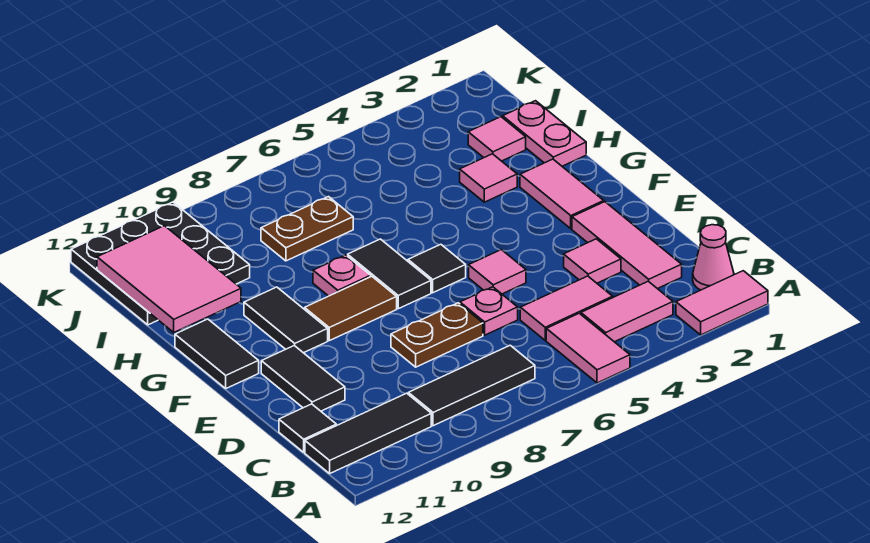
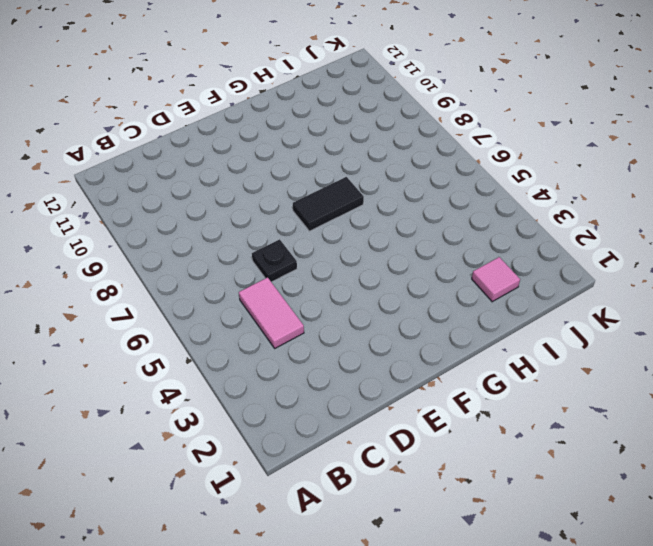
black plate D6 level 1 -> pink plate D6 level 1
none -> pink tile A1:A2 level 1
none -> pink tile A5:B5 level 1
none -> pink cone B1 level 1

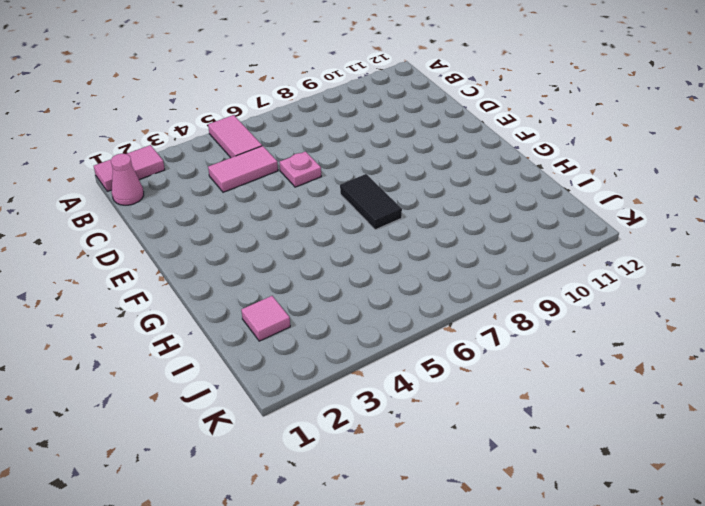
none -> pink tile B3:B4 level 1
none -> black tile B7:B9 level 1
none -> black tile B10:B12 level 1

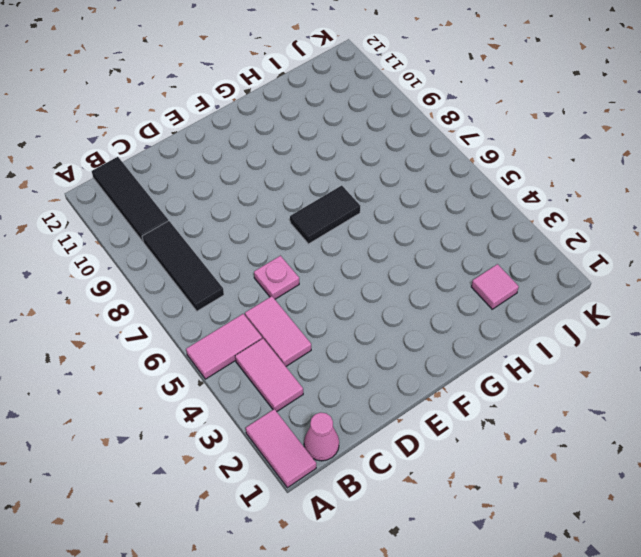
none -> pink tile C2:E2 level 1
none -> black tile C12 level 1
none -> pink tile D3 level 1

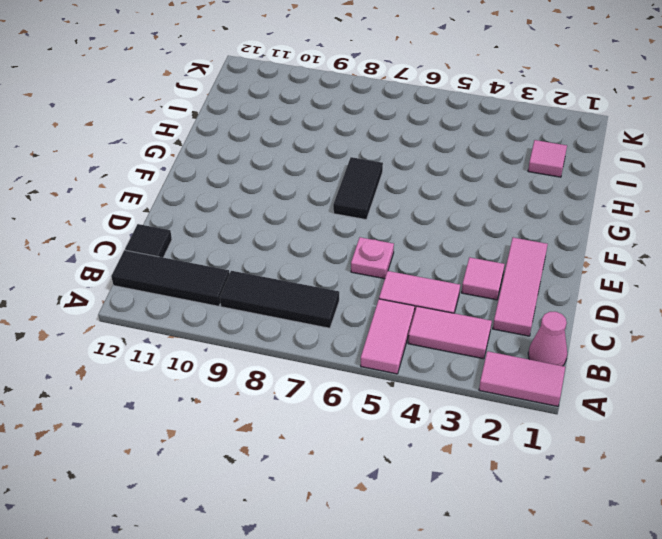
none -> brown plate D7:D8 level 1
none -> black tile D11:E11 level 1
none -> pink tile E5 level 1

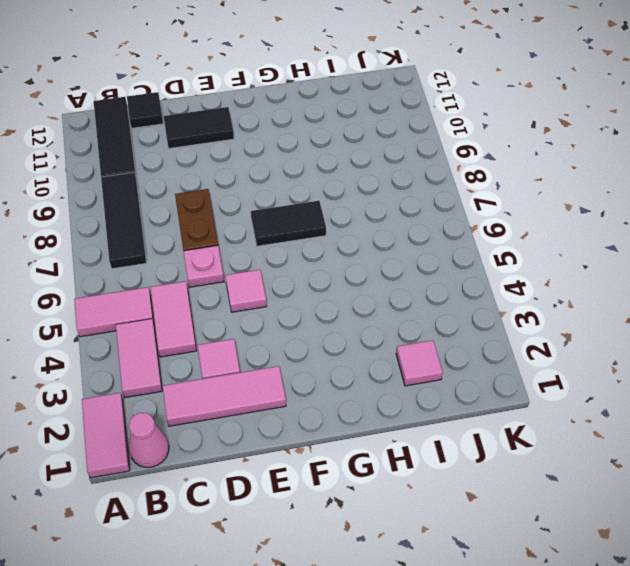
none -> pink tile F2:G2 level 1
none -> black tile F6 level 1
none -> brown tile F8:F9 level 1

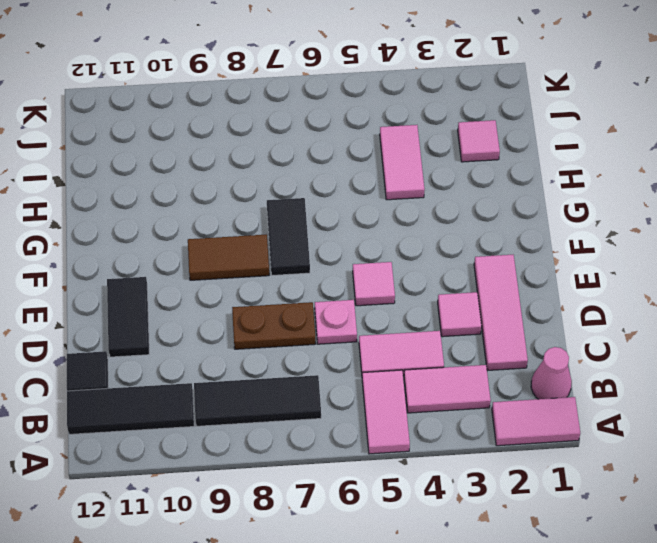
pink tile H4:I4 level 1 -> pink tile F2:G2 level 1
none -> black tile F6 level 1
none -> black tile F10:G10 level 1
none -> black tile F12:G12 level 1

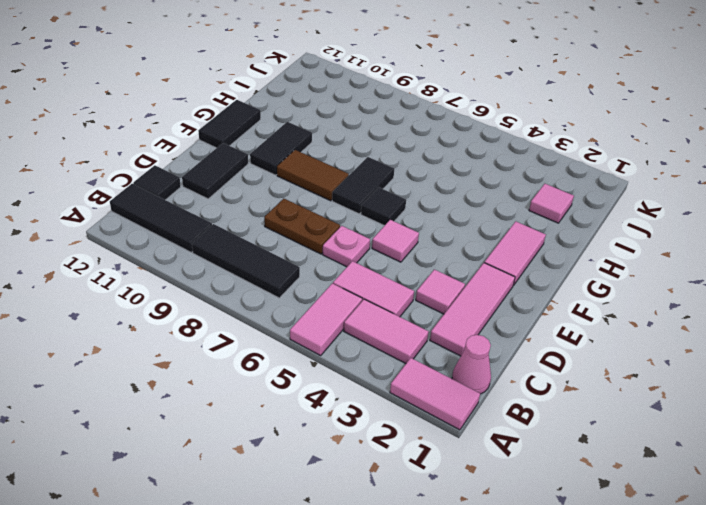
none -> pink plate G8 level 1
none -> pink plate H1:I1 level 1
none -> pink tile H3 level 1

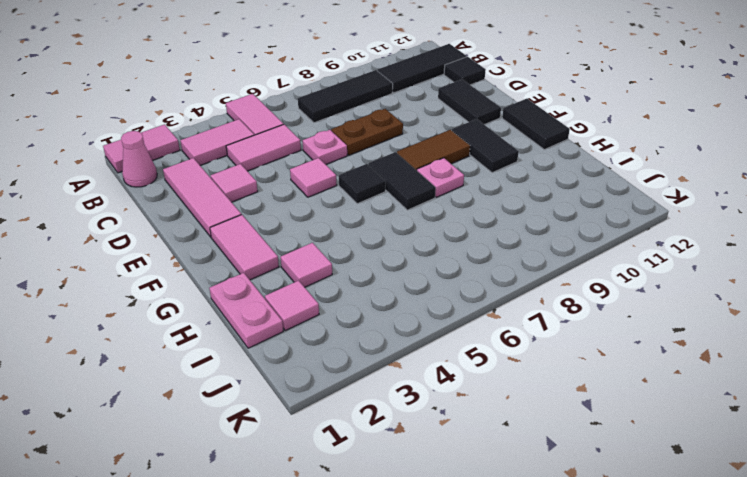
none -> brown plate I7:I8 level 1
none -> black plate I10:K12 level 1
none -> pink tile H11:J12 level 2

